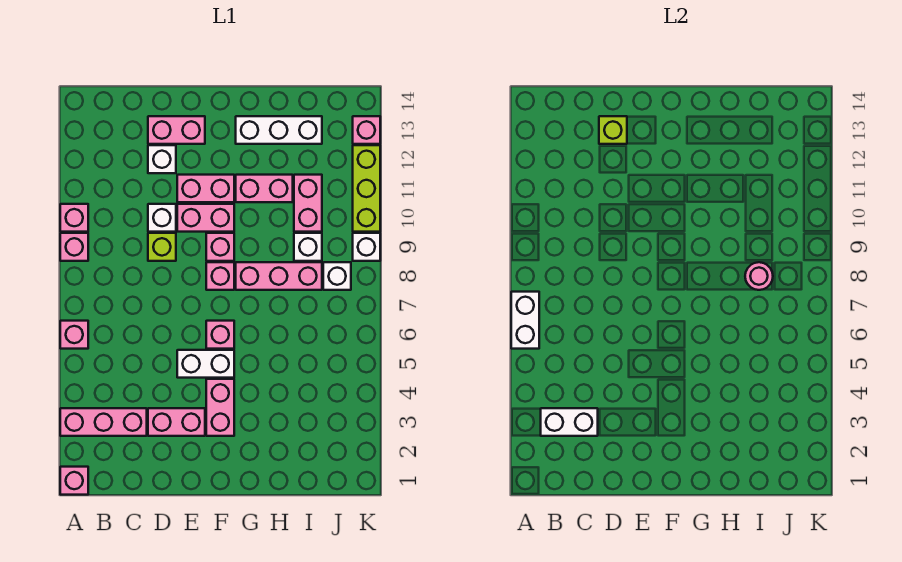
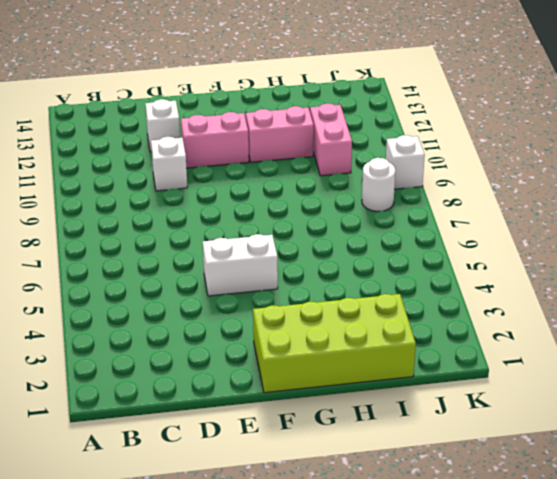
lime brick F1:I2 level 1 -> none
white round brick J8 level 1 -> white brick J8 level 1
none -> pink brick A1 level 1
none -> pink brick A3:C3 level 1
none -> pink brick A6 level 1
none -> pink brick A9 level 1

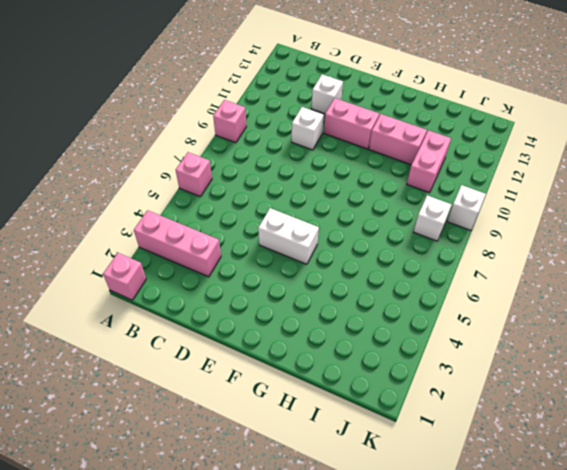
none -> pink brick A10 level 1
none -> pink brick D3:E3 level 1
none -> lime brick D9 level 1
none -> pink brick D13:E13 level 1

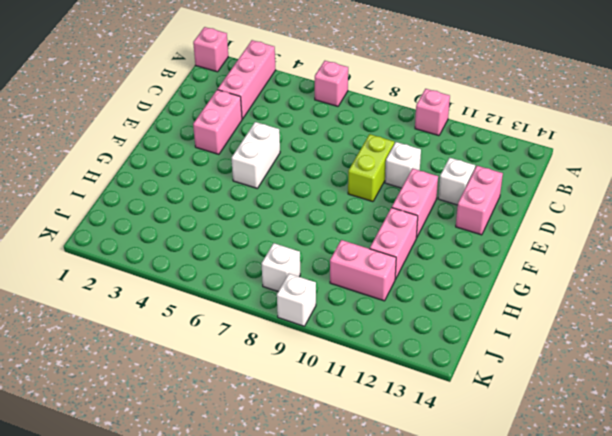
lime brick D9:E9 level 1 -> lime brick D9 level 1
none -> pink brick A9 level 1
none -> pink brick E10:F10 level 1
none -> pink brick F3:F4 level 1
none -> pink brick F6 level 1

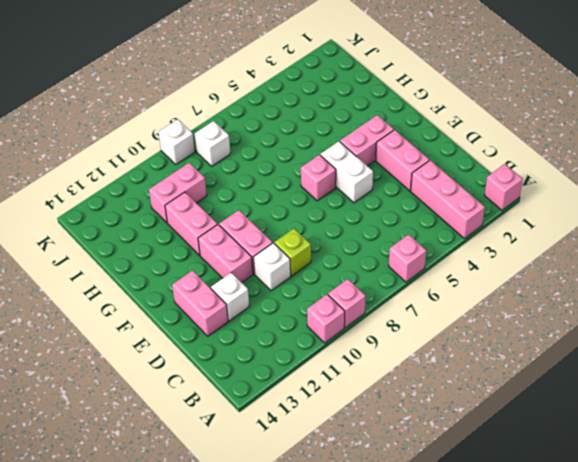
none -> pink brick F8 level 1
none -> pink brick F9 level 1
none -> pink brick G8:I8 level 1
none -> white brick G13:I13 level 1

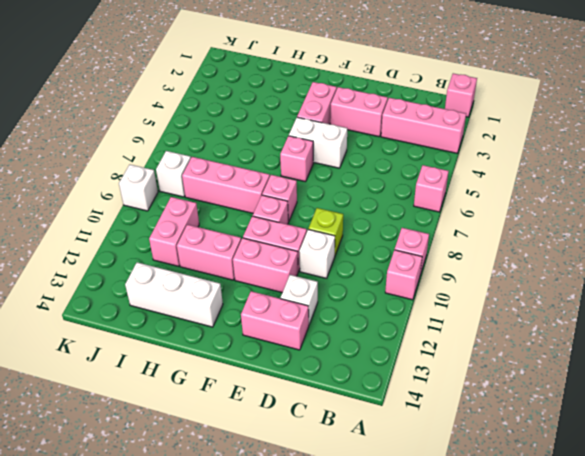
none -> white brick I9 level 1
none -> lime brick K10:K12 level 1
none -> pink brick K13 level 1
none -> white brick A6:A7 level 2

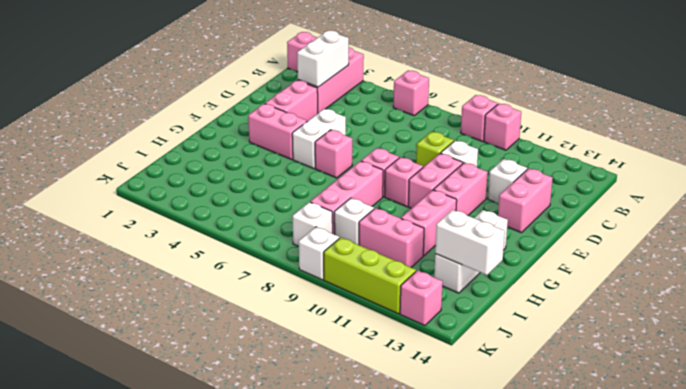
white brick I13:I14 level 2 -> white brick A6:A7 level 2
none -> lime brick D13 level 2
none -> pink round brick I8 level 2

